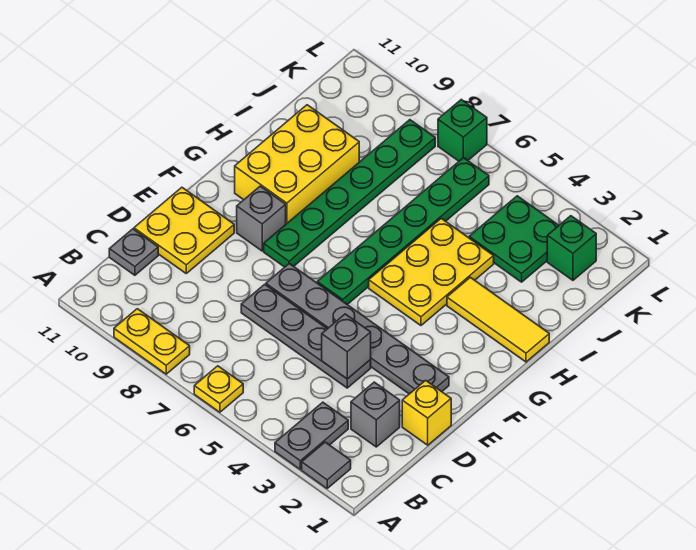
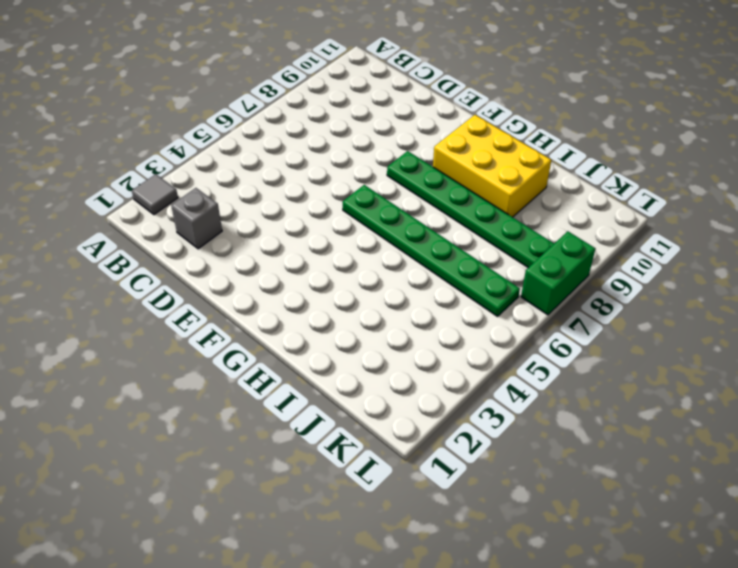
green brick L7:L8 level 1 -> green brick L7 level 1
none -> grey plate A3:B3 level 1
none -> yellow plate A6 level 1
none -> yellow plate A8:A9 level 1

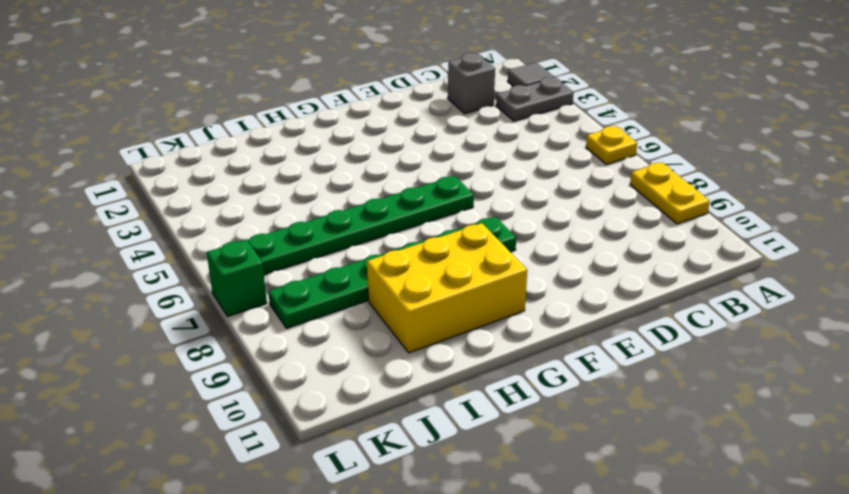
none -> grey plate C11 level 1
none -> yellow brick D1 level 1
none -> grey plate D4:D7 level 1

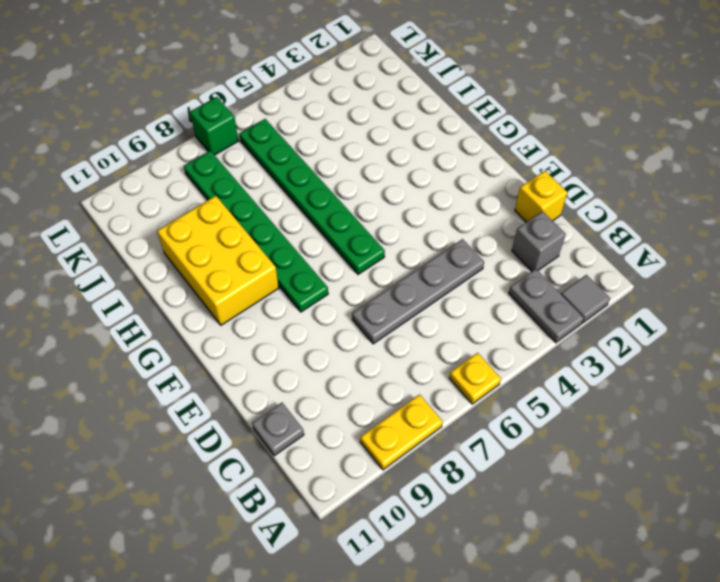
none -> yellow plate D10:E11 level 1
none -> grey plate E2:E7 level 1
none -> grey brick F9 level 1

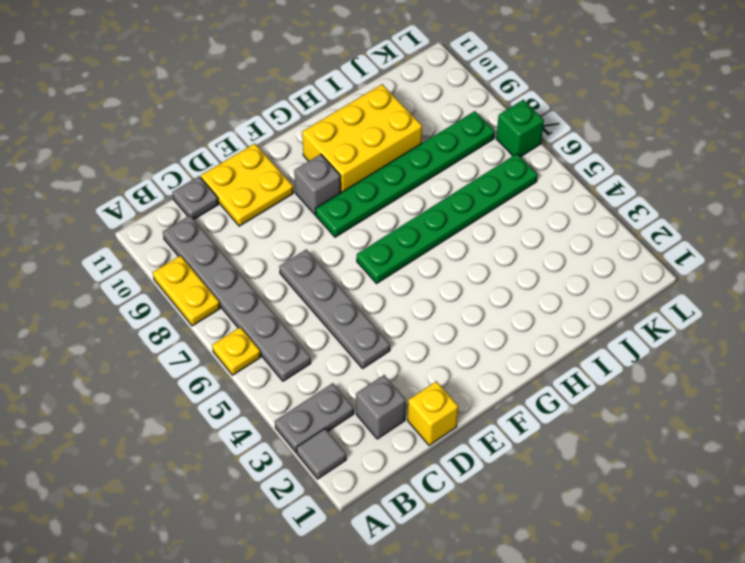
grey plate B5:B10 level 1 -> grey plate E2:E7 level 1
none -> yellow plate G4:I5 level 1
none -> yellow tile H1:H3 level 1
none -> green plate J3:K4 level 1

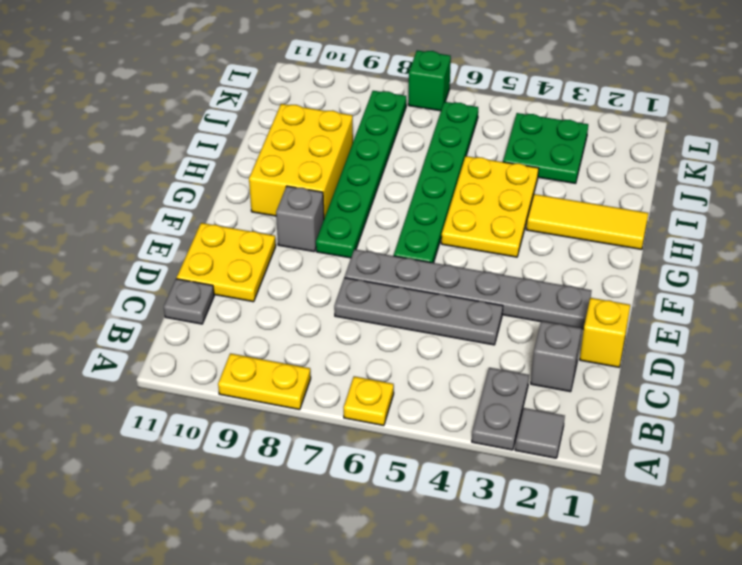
none -> green brick K2 level 1
none -> grey brick D4 level 2

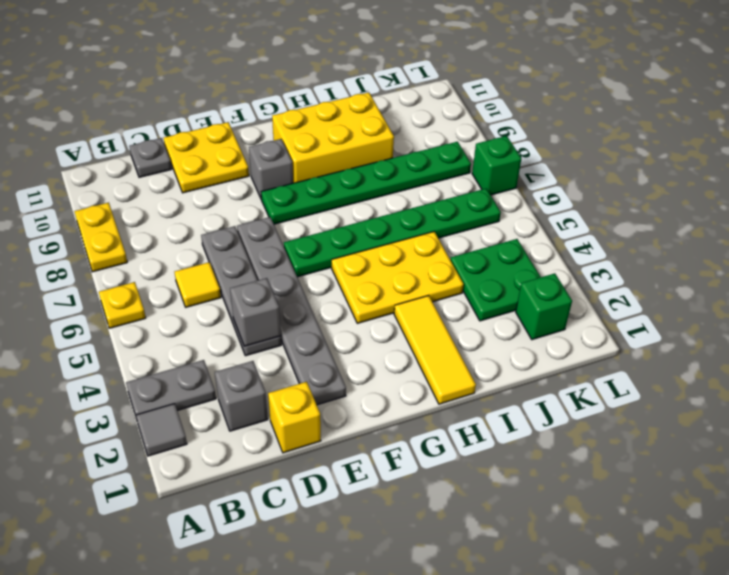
yellow tile C6 level 1 -> none

